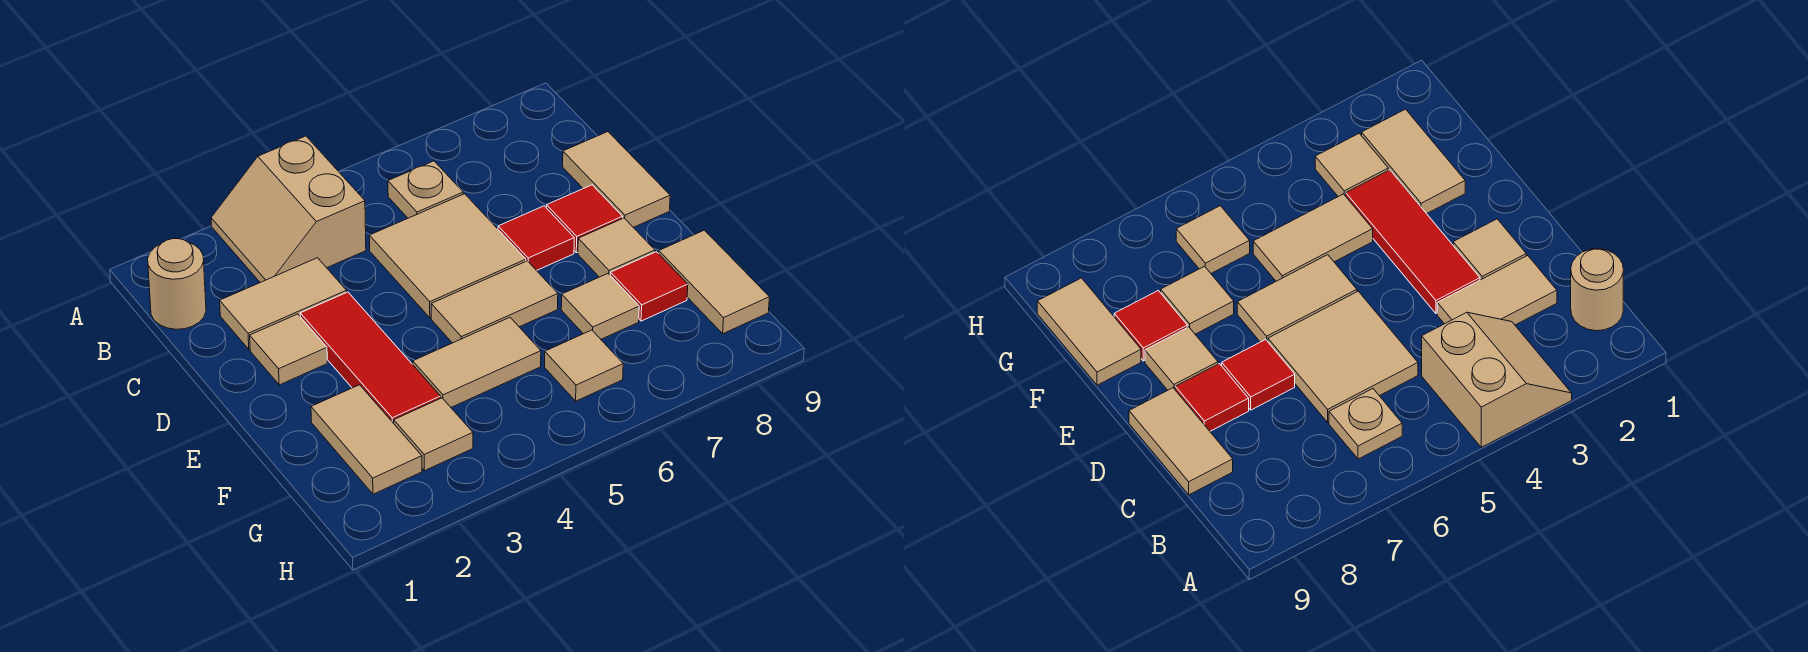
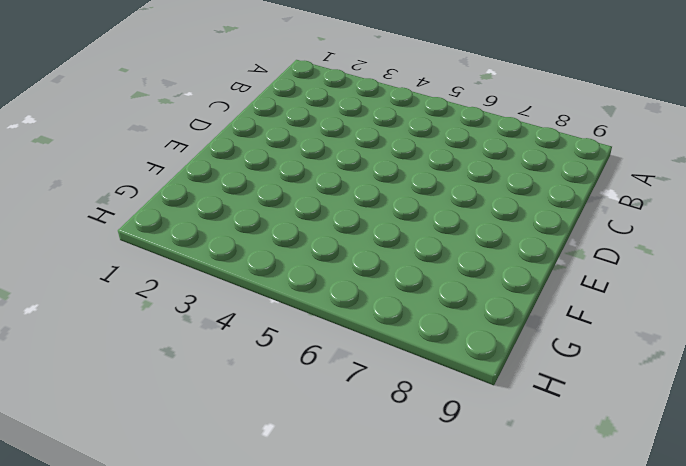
none -> tan slope A3:B4 level 1 top 4
none -> tan round brick B1 level 1
none -> tan plate B6 level 1

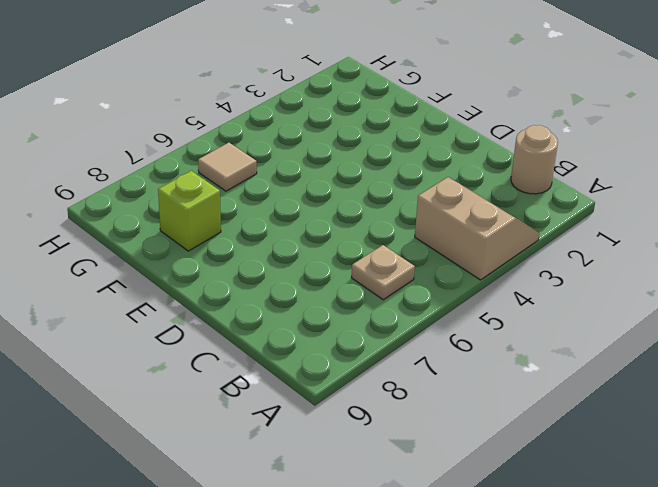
lime brick F8 level 1 -> red tile F8 level 1
none -> tan tile C2:C3 level 1
none -> tan tile C5:D6 level 1
none -> tan tile C9:D9 level 1

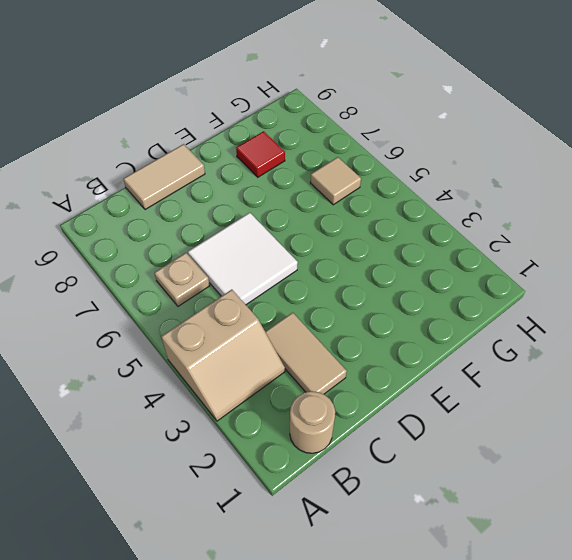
white tile C5:D6 level 1 -> tan tile C5:D6 level 1
none -> tan tile D2 level 1
none -> red tile D3:F3 level 1
none -> red tile D7 level 1

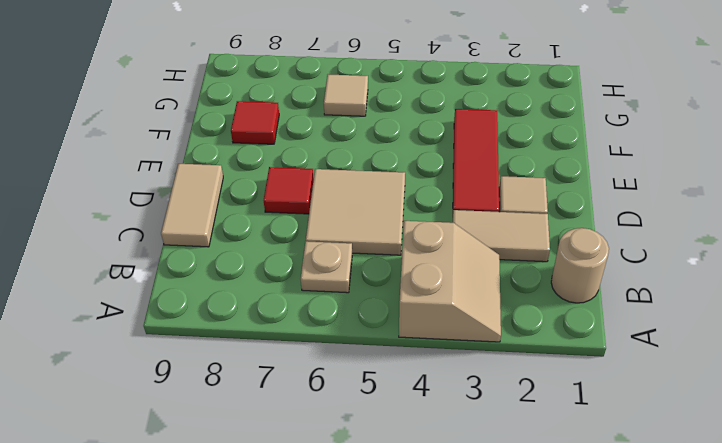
none -> red tile D8 level 1
none -> tan tile E5:E6 level 1
none -> tan tile E8 level 1

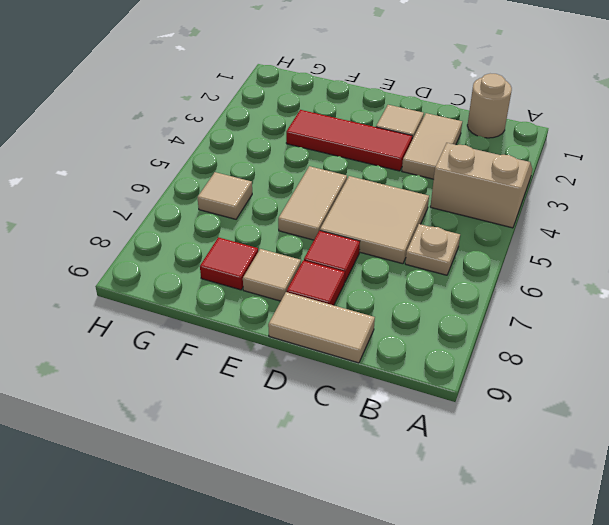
none -> tan tile F2:G2 level 1
none -> tan tile F4:F5 level 1
none -> tan tile F7 level 1

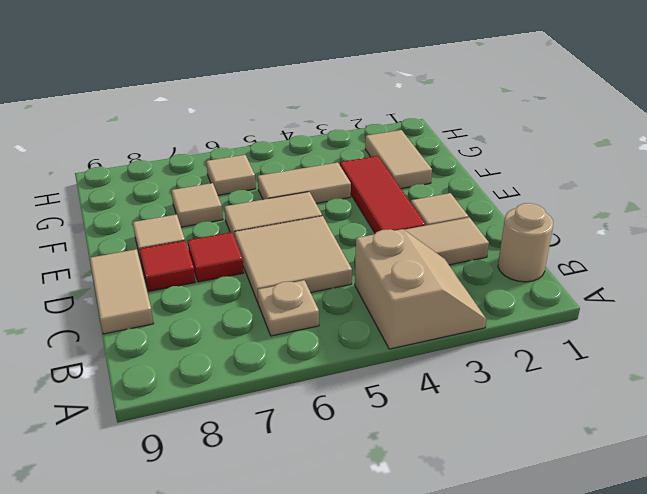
none -> red tile F8 level 1
none -> tan tile F9:G9 level 1
none -> tan tile G3 level 1

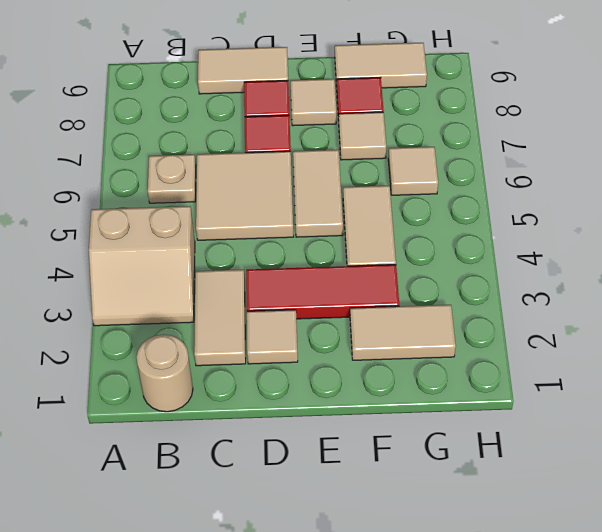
none -> tan tile G3 level 1

